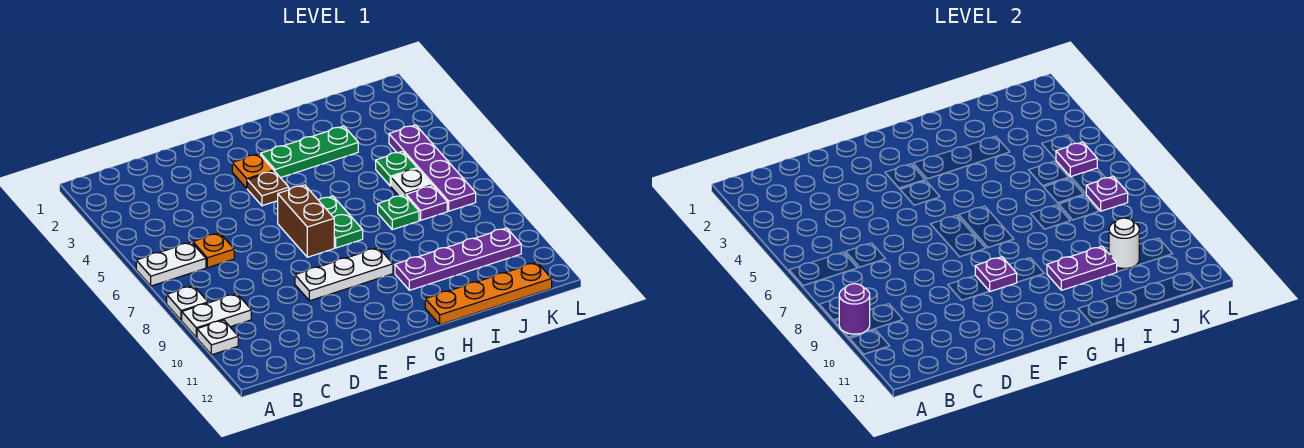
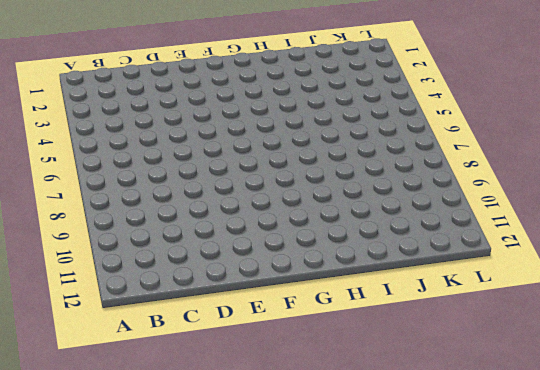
none -> white plate A6:B6 level 1
none -> white plate A8 level 1
none -> white plate A9:B9 level 1

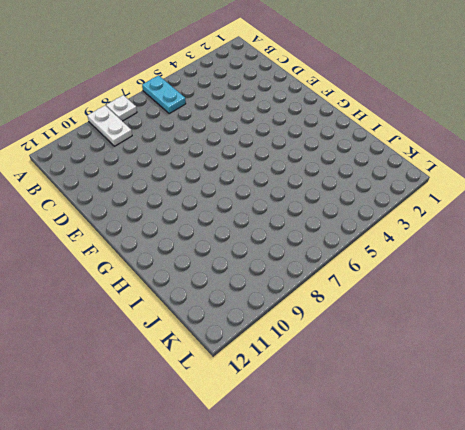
cyan plate A6:B6 level 1 -> white plate A6:B6 level 1
none -> white plate A10 level 1
none -> orange plate C6 level 1
none -> white plate E9:G9 level 1

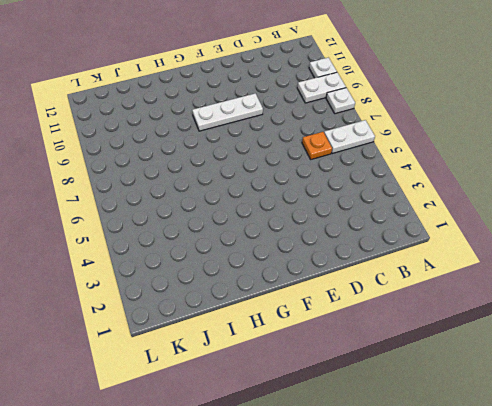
none -> orange plate F3 level 1
none -> brown plate F4 level 1
none -> brown brick F6:F7 level 1

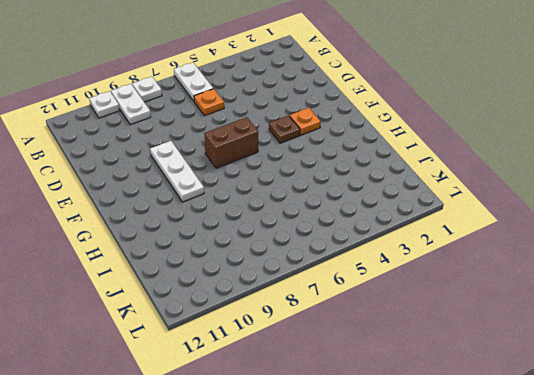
none -> green plate G3:I3 level 1
none -> green plate G6:G7 level 1
none -> purple plate H10:K10 level 1

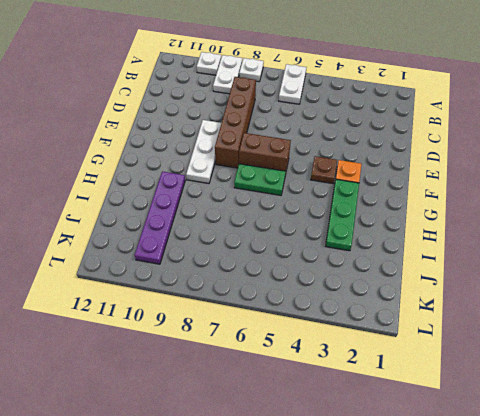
brown brick C8:F8 level 1 -> none
none -> orange plate C6 level 1
none -> orange plate H12:K12 level 1
none -> green plate I7 level 1

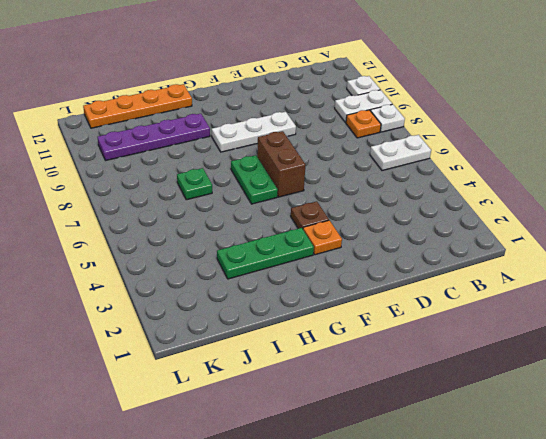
orange plate B8 level 1 -> orange plate C6 level 1
none -> green plate J5 level 1
none -> white plate J6 level 1
none -> purple plate J7 level 1

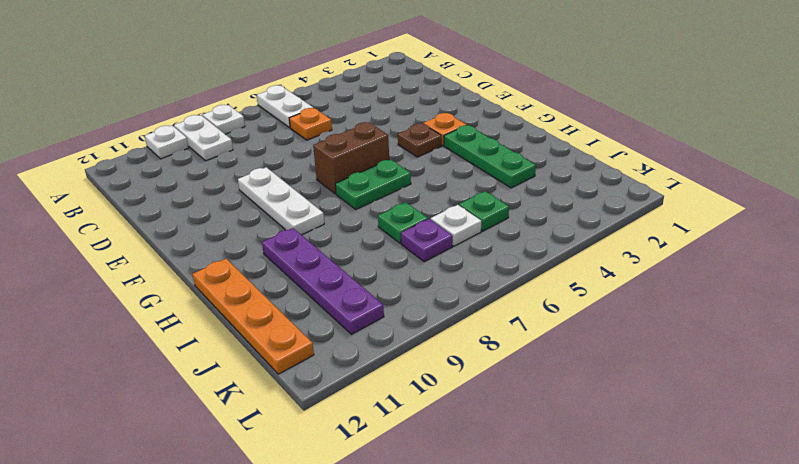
none -> purple plate K4:K7 level 1
none -> purple round brick A9 level 2
none -> purple plate F9 level 2

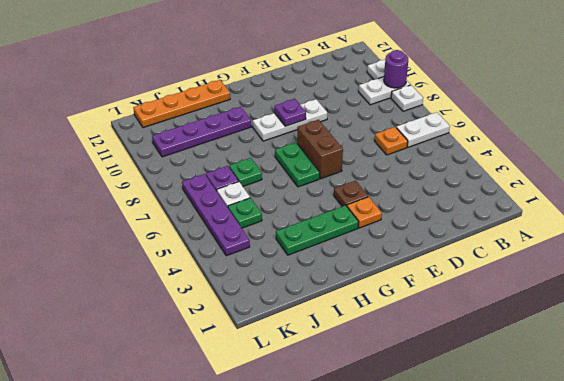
none -> purple plate H10:I10 level 2
none -> white round brick J10 level 2
none -> purple plate K5 level 2

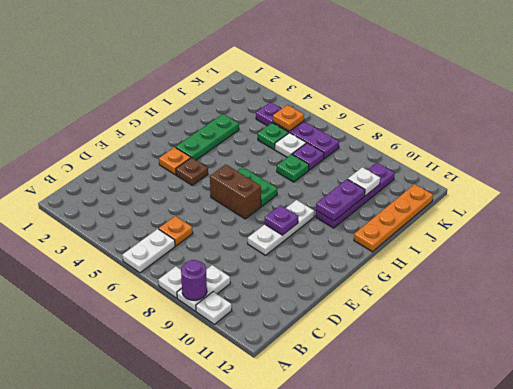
white plate J10 level 2 -> white round brick J10 level 2
orange plate K5 level 2 -> purple plate K5 level 2
none -> purple plate K7 level 2

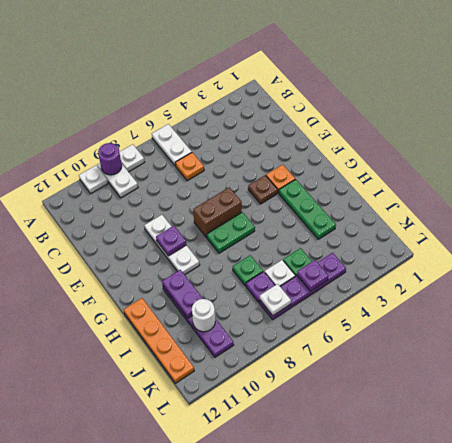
white plate K7 level 2 -> purple plate K7 level 2

